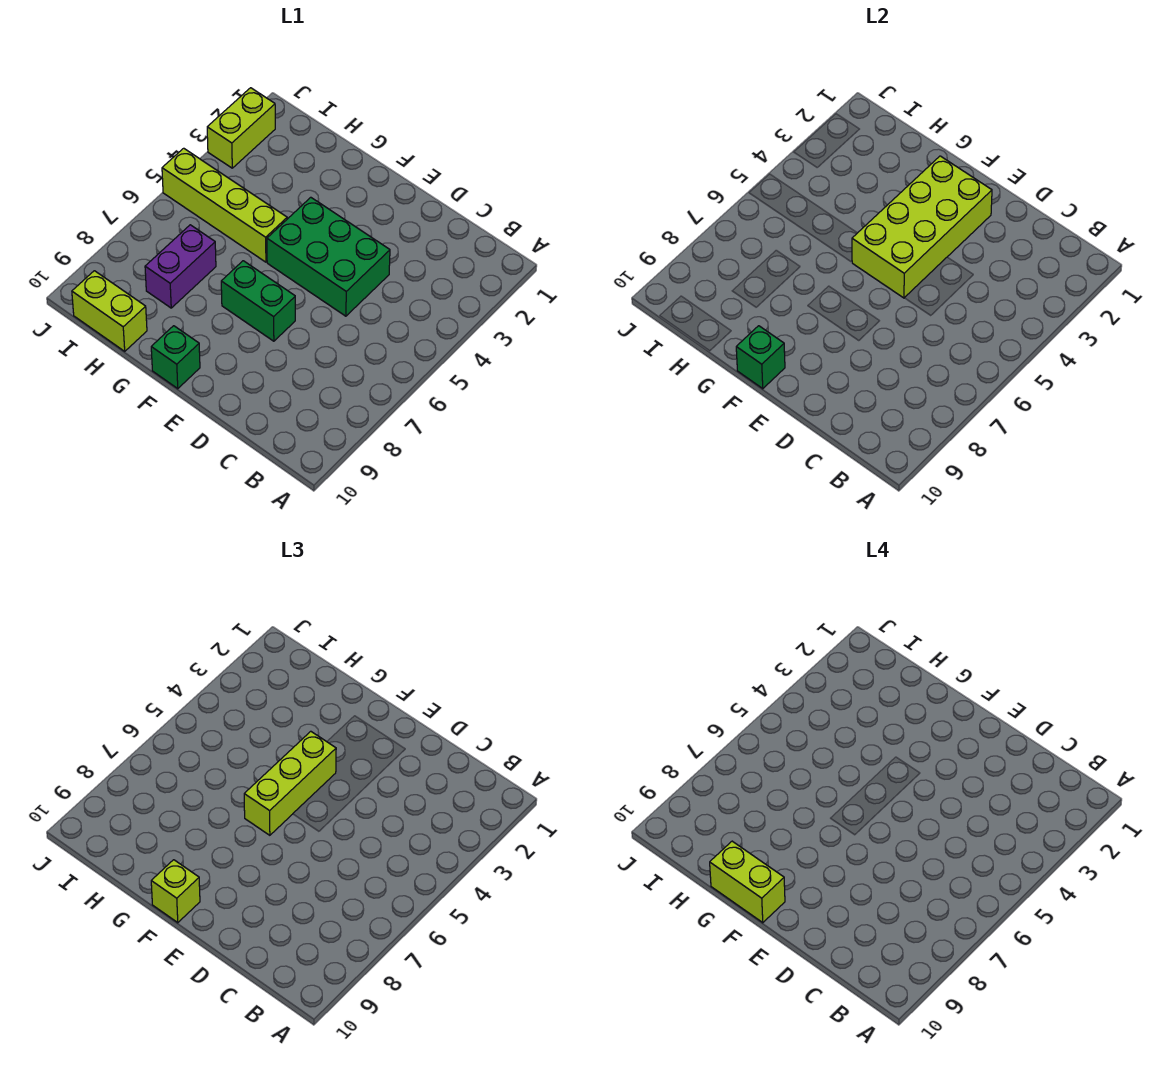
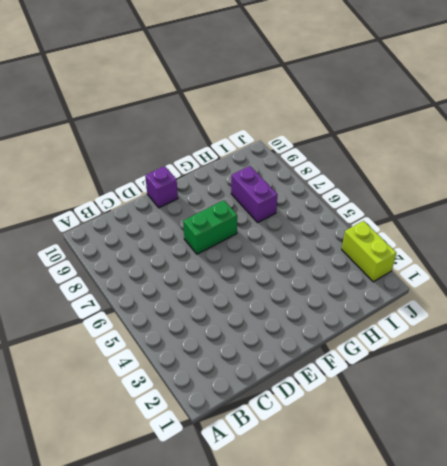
purple brick E10 level 1 -> none
none -> green brick D4:F5 level 1
none -> green brick F10 level 1
none -> lime brick G5:J5 level 1

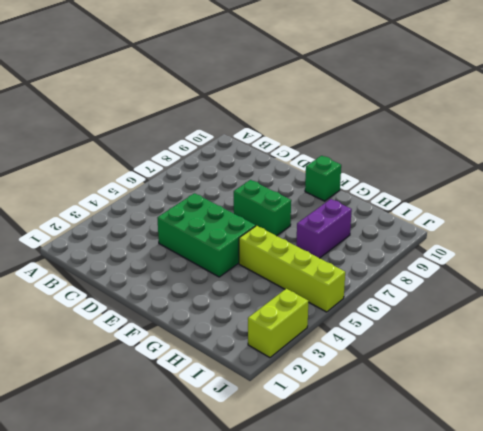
none -> lime brick H10:I10 level 1
none -> lime brick E2:F5 level 2
none -> green brick F10 level 2

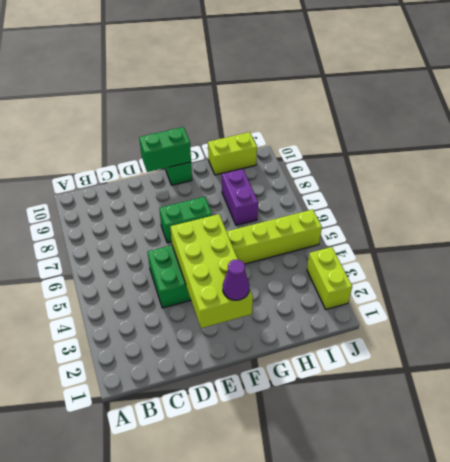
green brick E10:F10 level 2 -> green brick F10 level 2
purple cone F2 level 3 -> none
none -> lime brick F4:F6 level 3
none -> lime brick F10 level 3
none -> lime brick F10:G10 level 4

